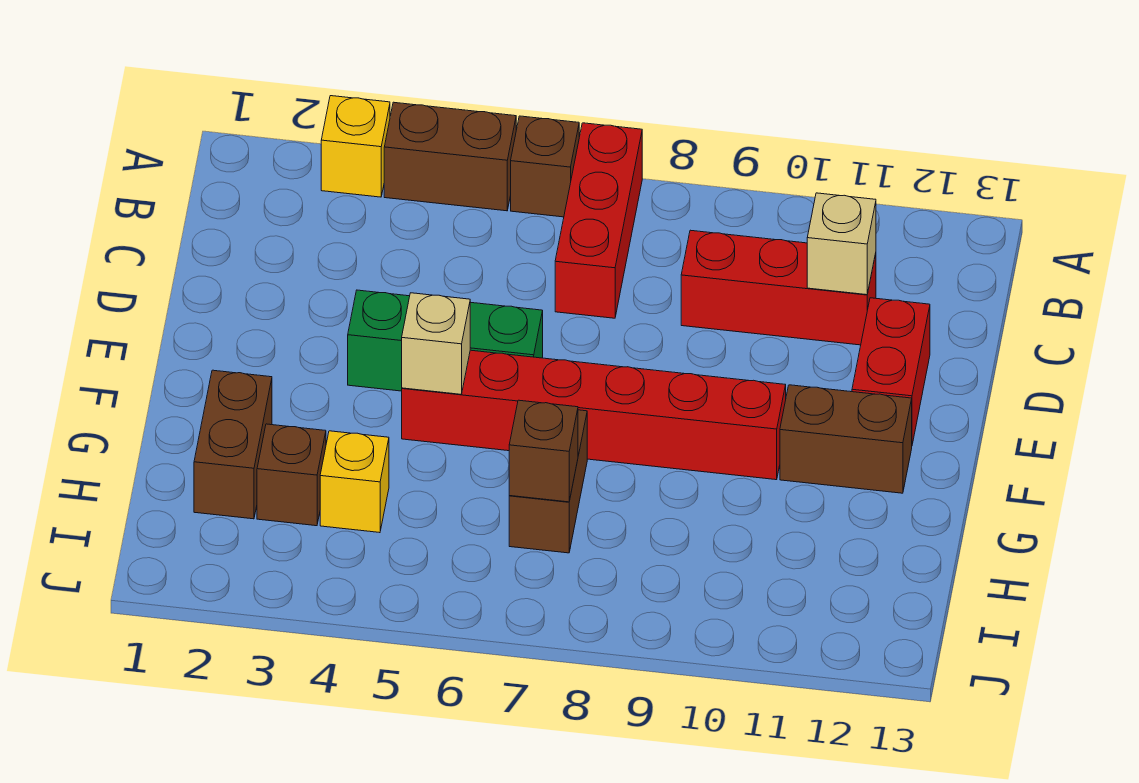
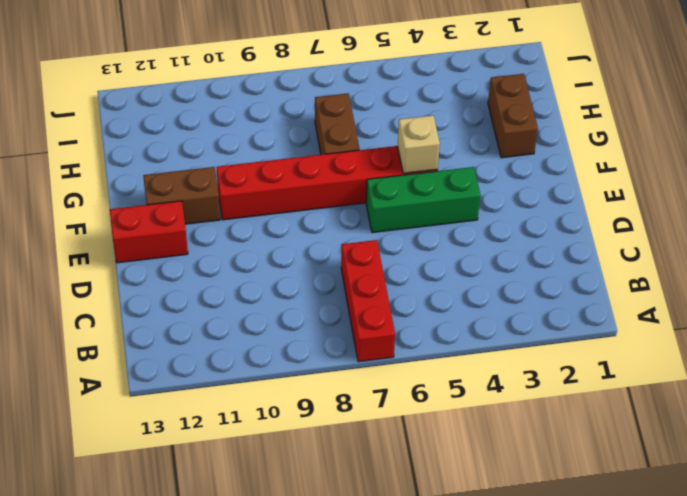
red brick E12:E13 level 1 -> red brick D12:E12 level 1
none -> yellow brick A3 level 1
none -> brown brick A4:A5 level 1
none -> brown brick A6 level 1

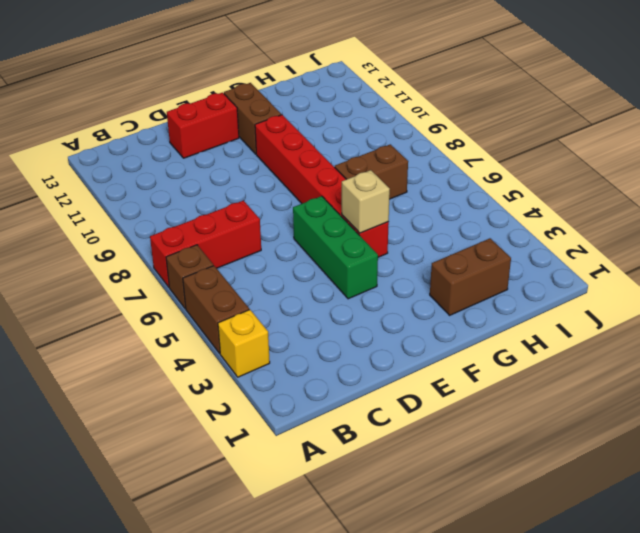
none -> red brick C9:C11 level 1
none -> brown brick H3 level 1
none -> yellow brick H4 level 1

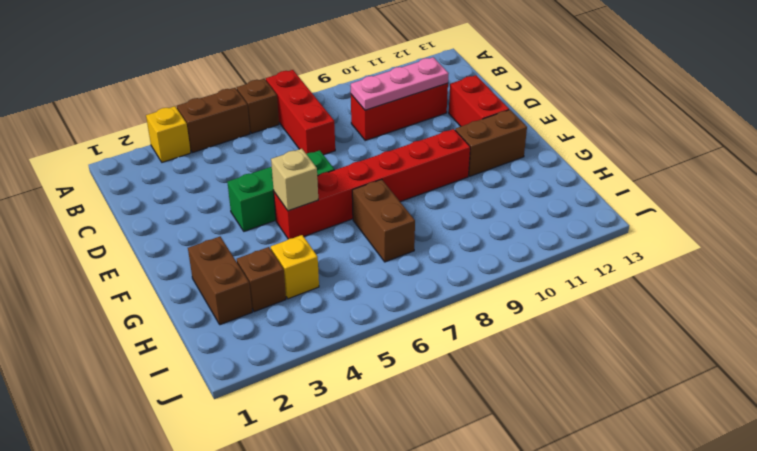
pink plate C9:C11 level 2 -> tan brick C11 level 2
none -> brown brick H7 level 2

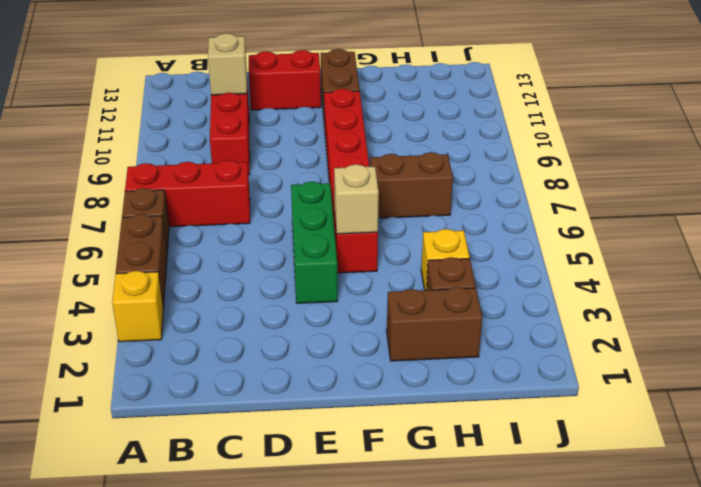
none -> brown brick H7 level 2

